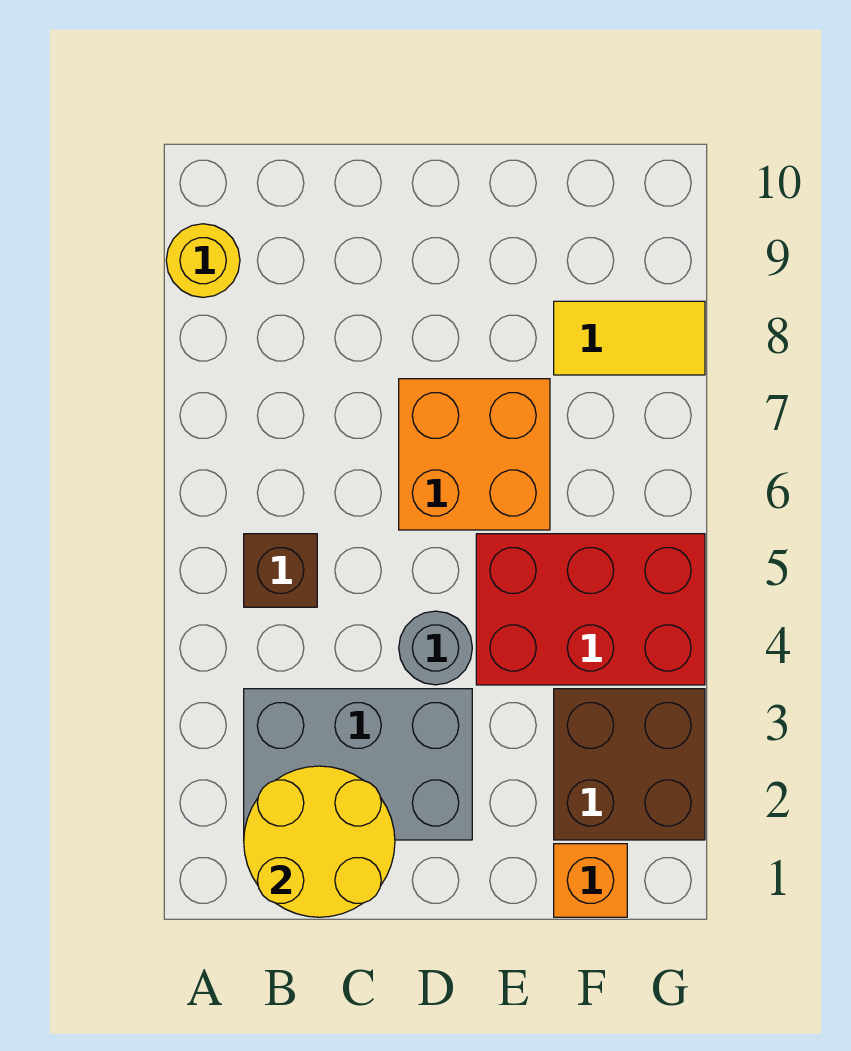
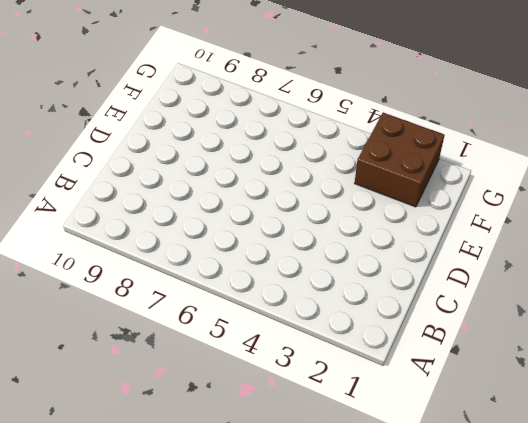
none -> yellow round brick A9 level 1
none -> grey brick B2:D3 level 1

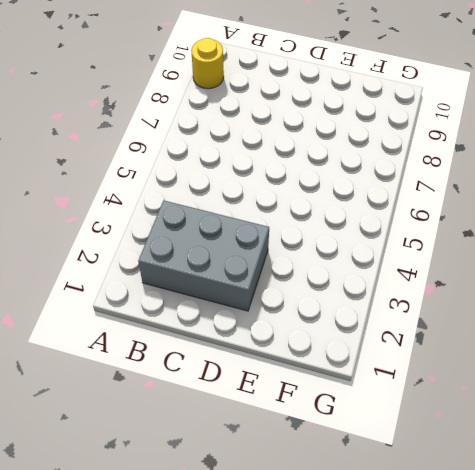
none -> brown brick B5 level 1
none -> grey round brick D4 level 1

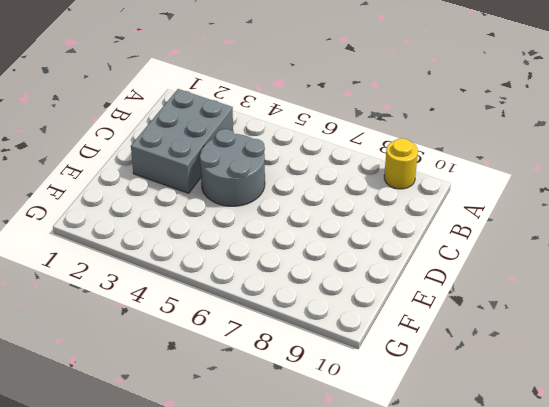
grey round brick C4:D5 level 1 -> grey round brick D4 level 1
none -> brown brick B5 level 1
none -> orange brick D6:E7 level 1

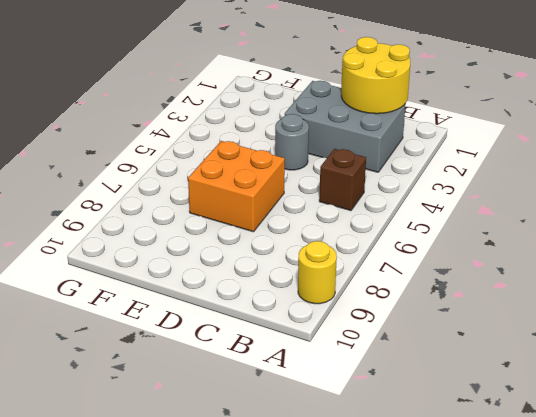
none -> red brick E4:G5 level 1
none -> orange brick F1 level 1

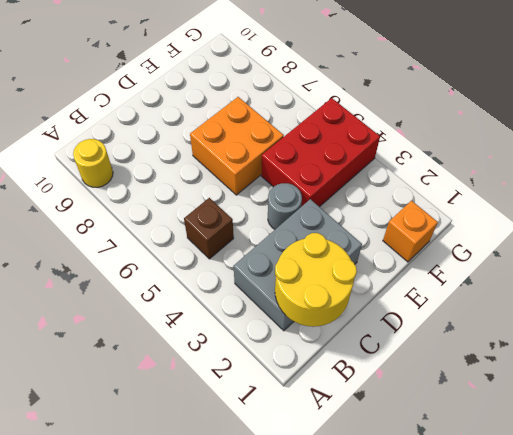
none -> brown brick F2:G3 level 1
none -> yellow tile F8:G8 level 1

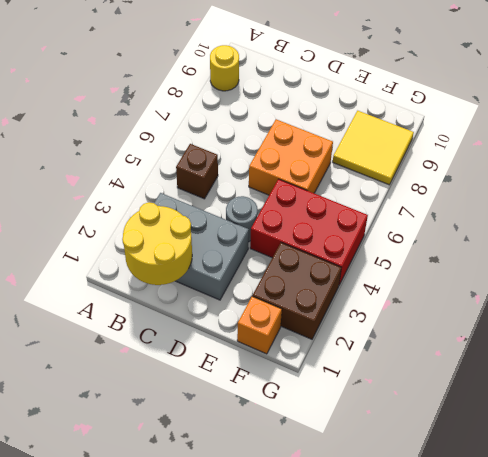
yellow tile F8:G9 level 1 -> yellow tile F8:G8 level 1

